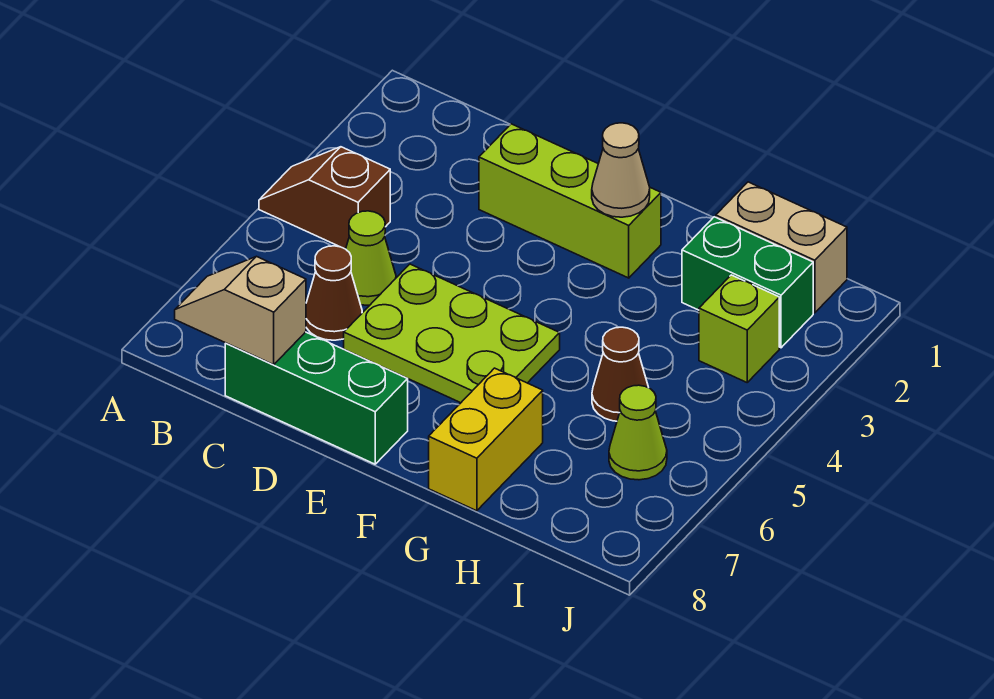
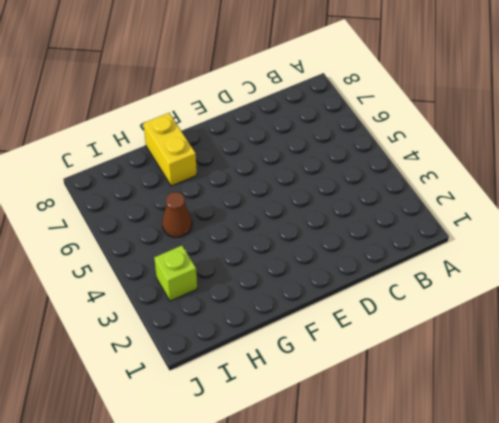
none -> brown slope A4:B4 level 1 top B
none -> lime cone C5 level 1
none -> brown cone C6 level 1

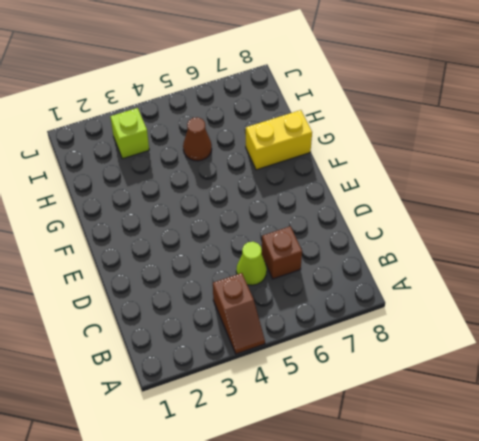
brown brick C6 level 1 -> brown cone C6 level 1
none -> green brick C8:E8 level 1
none -> lime brick D2:F2 level 1
none -> lime plate D5:F6 level 1

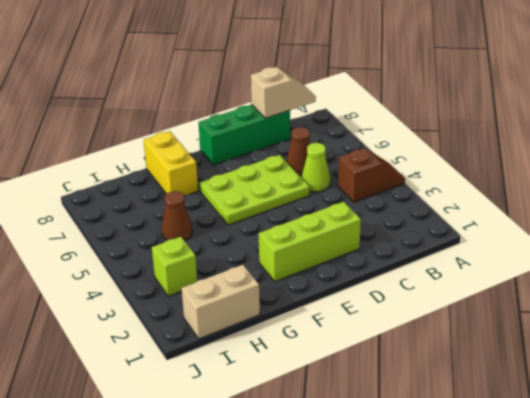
none -> green brick H2:I2 level 1
none -> lime cone I6 level 1
none -> tan cone F2 level 2

